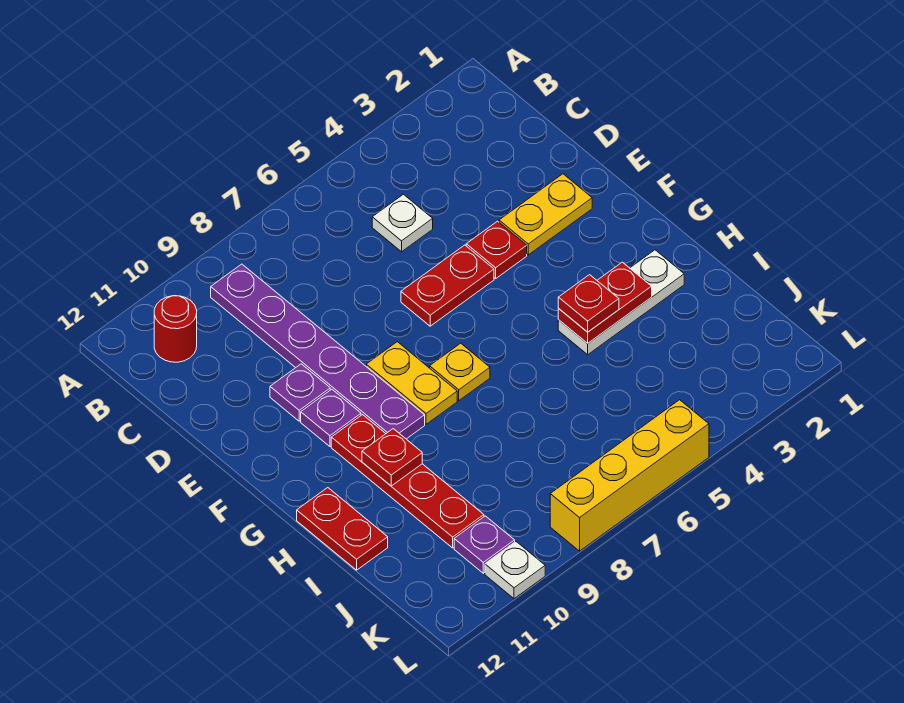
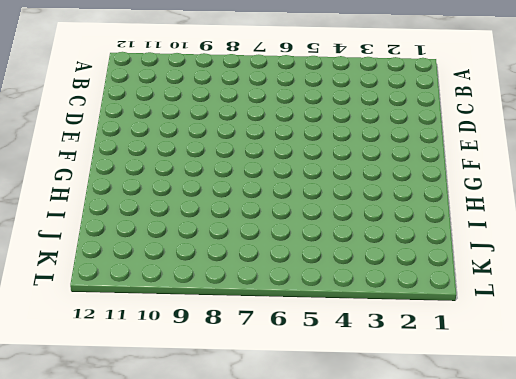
none -> purple plate B9:G9 level 1
none -> red round brick B11 level 1
none -> white plate C5 level 1

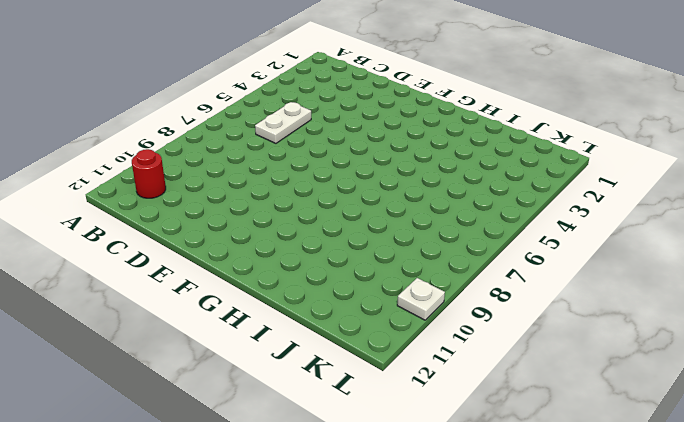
white plate C5:C6 level 1 -> white plate C5 level 1
none -> purple plate B9:G9 level 1
none -> yellow plate E2:E3 level 1
none -> red plate E4 level 1

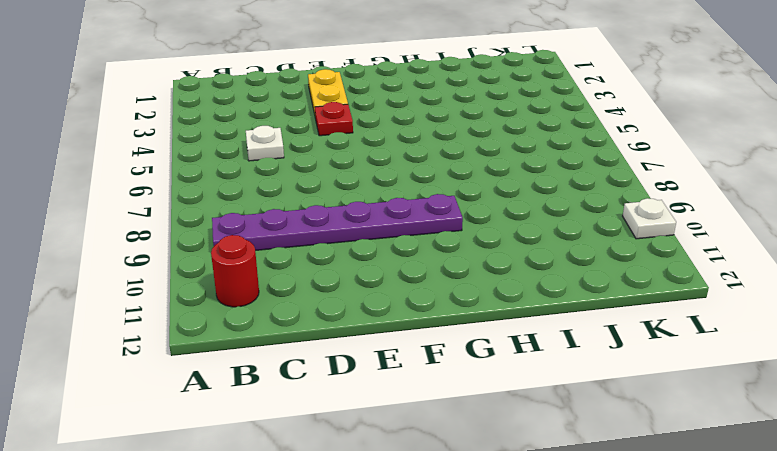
none -> red plate E5:E6 level 1
none -> purple plate E10 level 1
none -> yellow plate F8:G8 level 1

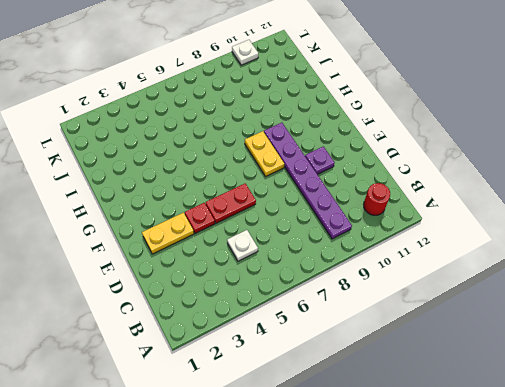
none -> purple plate F10 level 1
none -> yellow plate G7 level 1
none -> red plate G10:J10 level 1

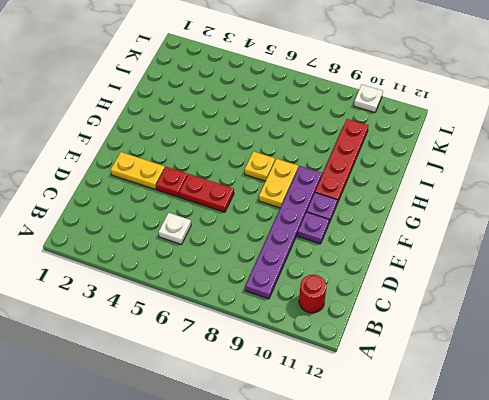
none -> white plate H2:H4 level 1
none -> red plate H12:I12 level 1
none -> purple plate K10 level 1

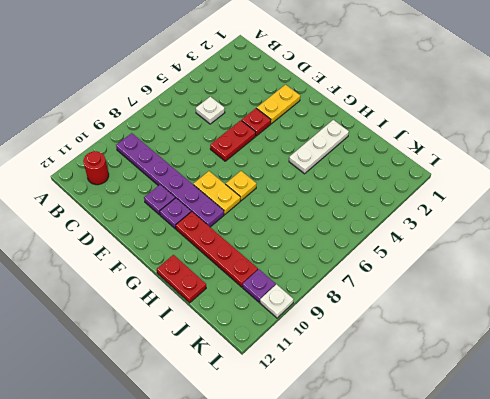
none -> yellow brick L5:L8 level 1
none -> red plate H3:H4 level 2
none -> red plate H10 level 2

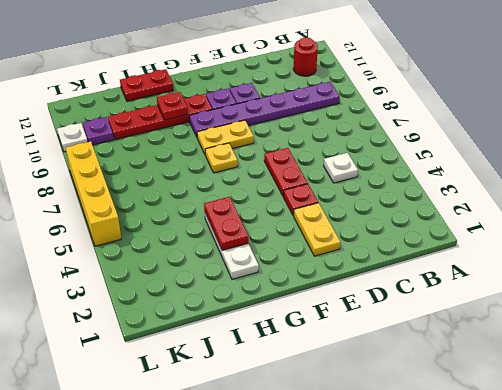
none -> red plate H4 level 3

